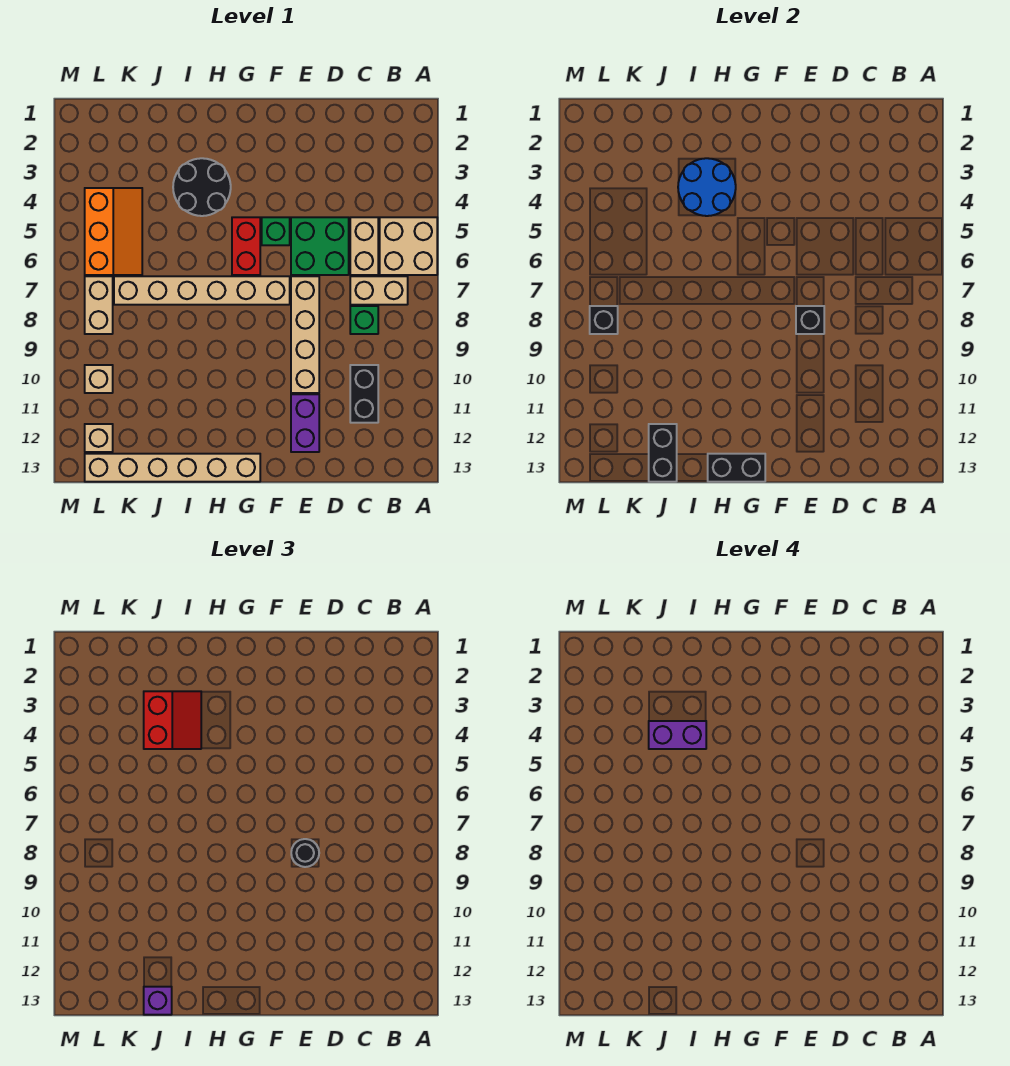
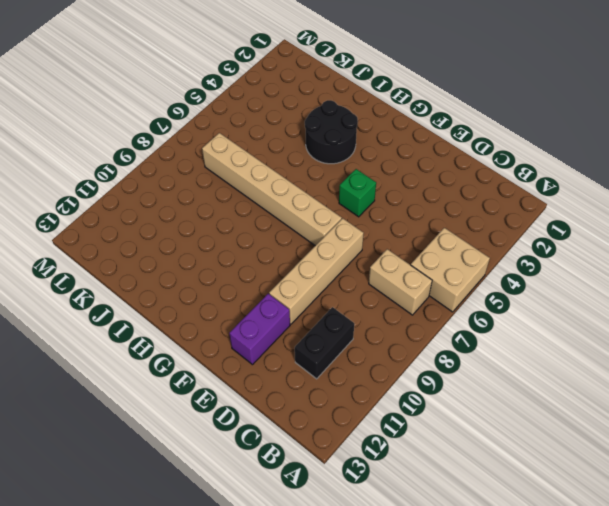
none -> tan brick C5:C6 level 1
none -> green brick C8 level 1
none -> green brick D5:E6 level 1

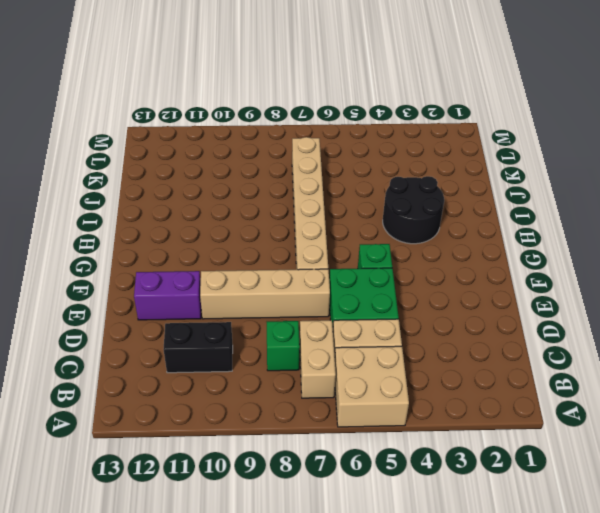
none -> red brick G5:G6 level 1
none -> tan brick G13:L13 level 1
none -> orange slope K4:L6 level 1 top L

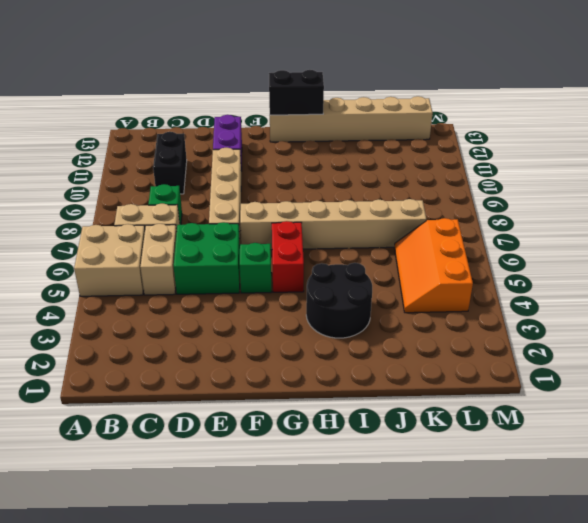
none -> tan brick L7:L8 level 1
none -> tan brick L10 level 1
none -> tan brick L12 level 1

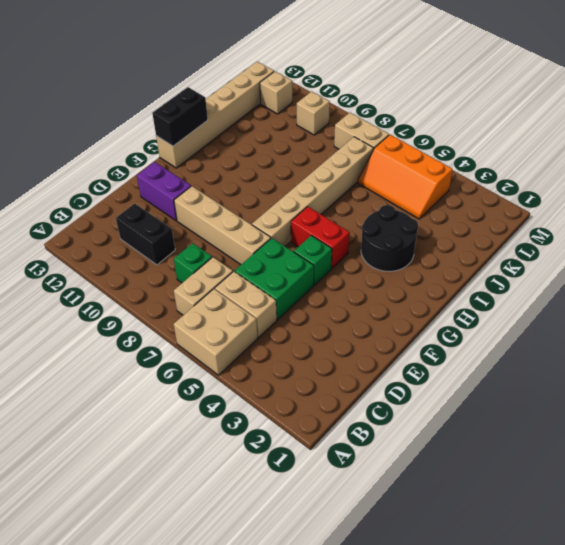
none -> black brick E8 level 2
none -> blue round brick H3:I4 level 2
none -> black brick J12:J13 level 2

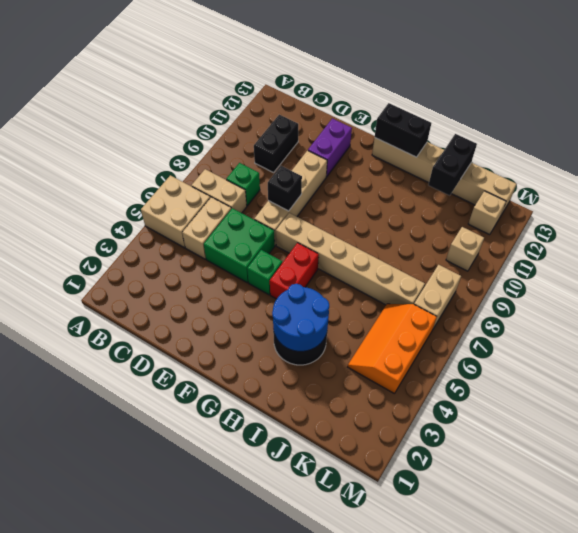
none -> black brick L8 level 2
none -> black round brick E8 level 3
none -> red slope I3:J4 level 3 top J

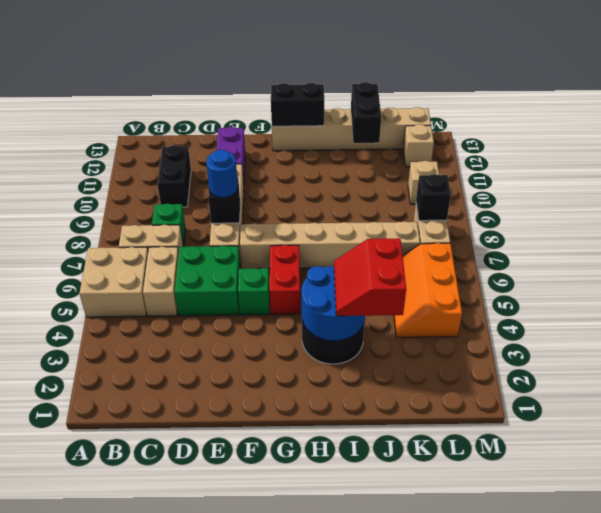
blue round brick E8 level 3 -> black round brick E8 level 3
none -> purple brick J13 level 3
none -> purple brick I4:J4 level 4

